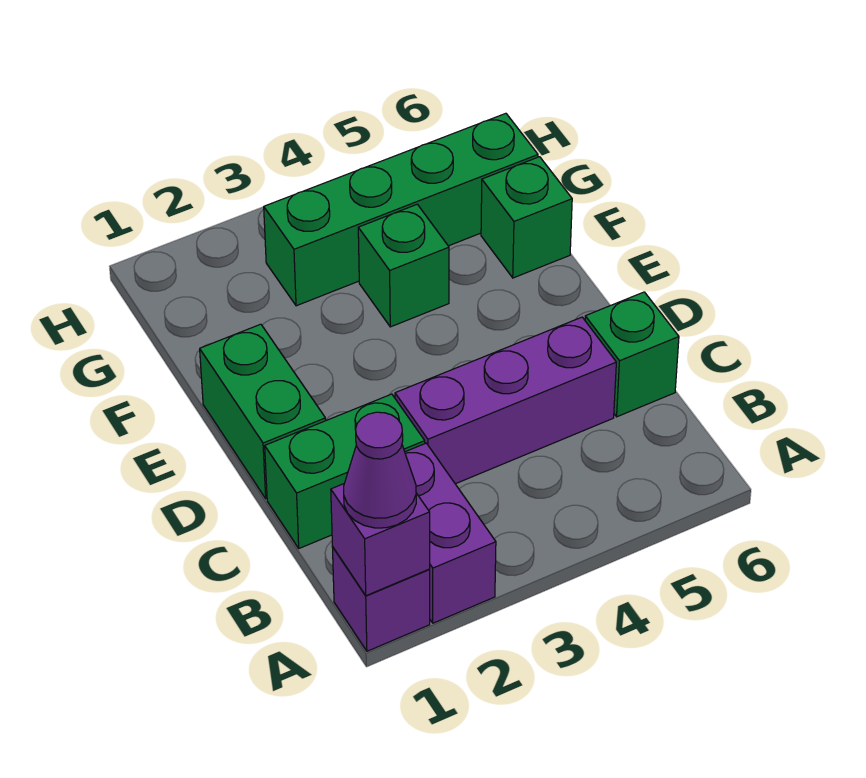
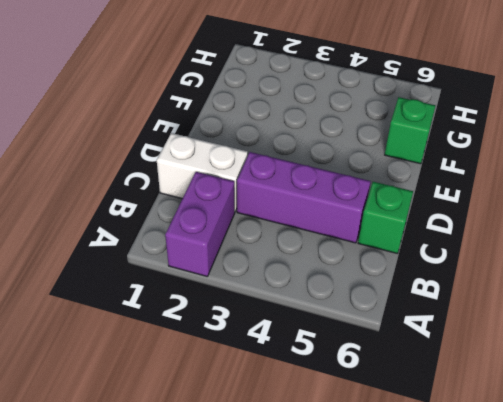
white brick C1:C2 level 1 -> green brick C1:C2 level 1
none -> purple brick A1 level 1
none -> green brick D1:E1 level 1

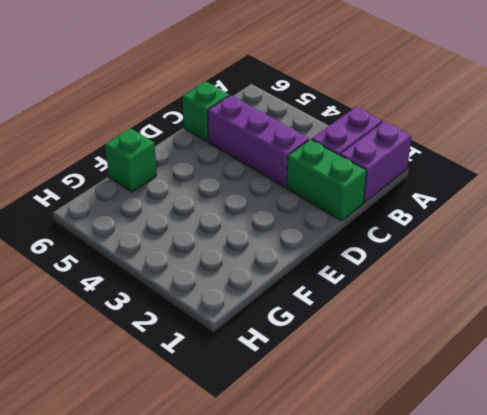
purple brick A1:B1 level 1 -> purple brick A1 level 1
none -> green brick D1:E1 level 1
none -> green brick F4 level 1

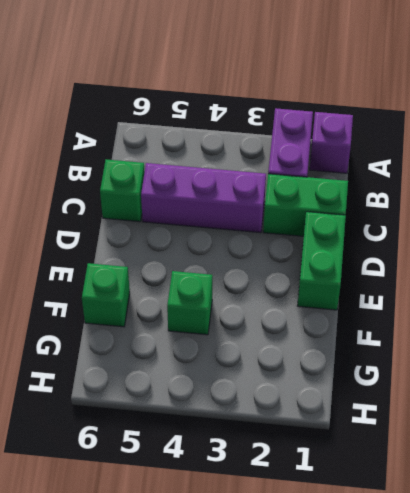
none -> green brick G3:G6 level 1
none -> purple brick A1 level 2

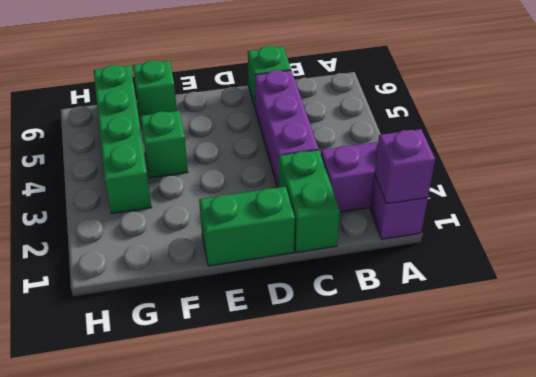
none -> purple cone A1 level 3

